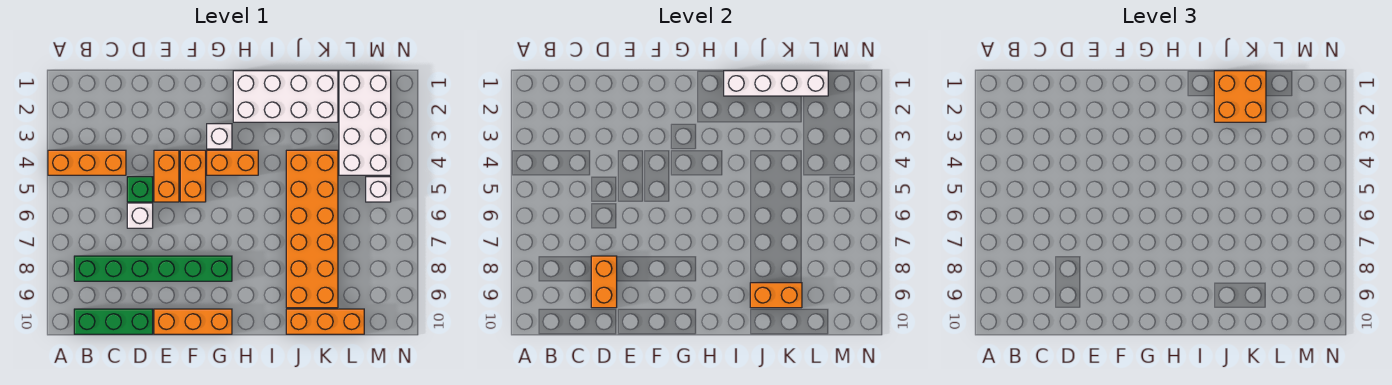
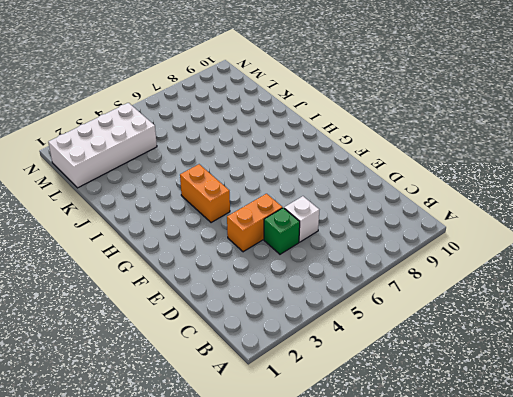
none -> orange brick A4:C4 level 1
none -> green brick B8:G8 level 1
none -> green brick B10:D10 level 1

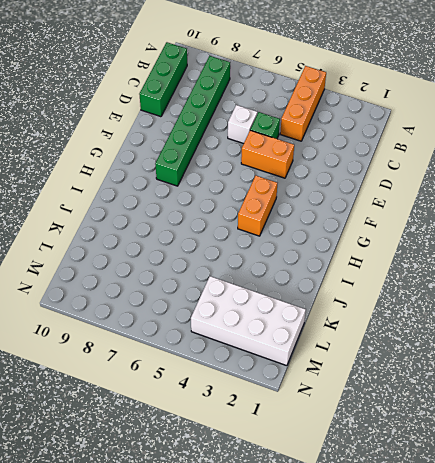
none -> orange brick E10:G10 level 1
none -> orange brick F4:F5 level 1
none -> white brick G3 level 1

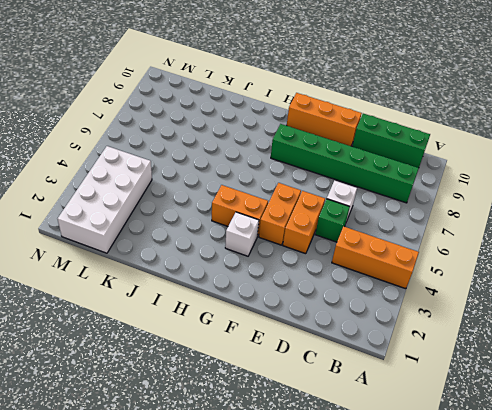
none -> white brick H1:K2 level 1
none -> orange brick J4:K9 level 1
none -> orange brick J10:L10 level 1

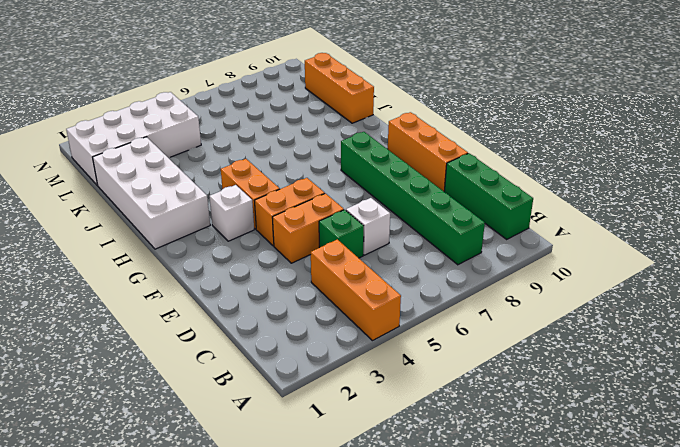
none -> orange brick J4:K9 level 1
none -> white brick M5 level 1
none -> orange brick D8:D9 level 2

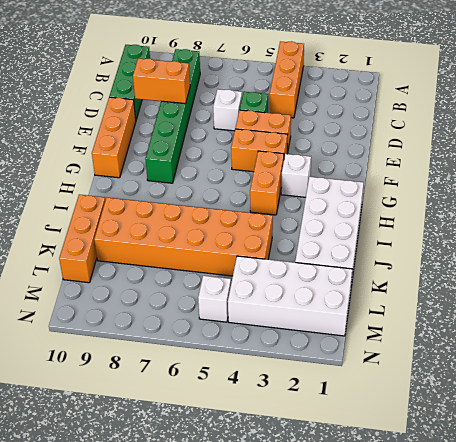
none -> white brick I1:L1 level 2
none -> orange brick J9:K9 level 2
none -> orange brick J1:K2 level 3

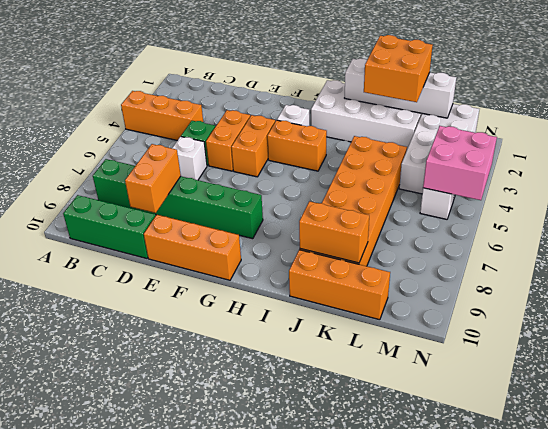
pink brick M4:N5 level 2 -> none

